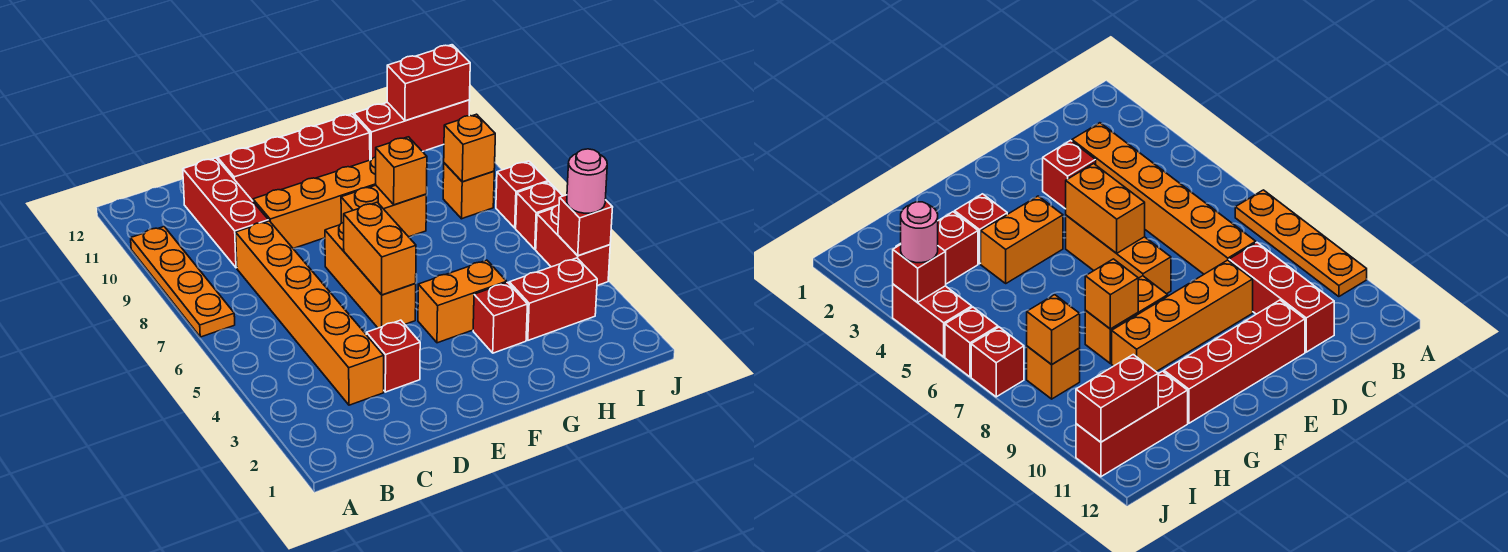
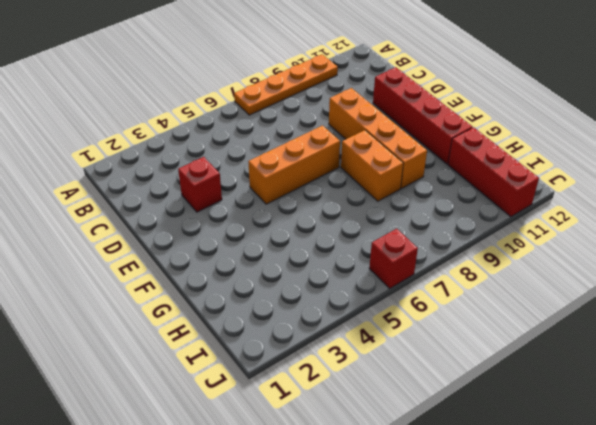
none -> orange brick C3:C8 level 1
none -> red brick C9:C11 level 1
none -> orange brick F4:G4 level 1

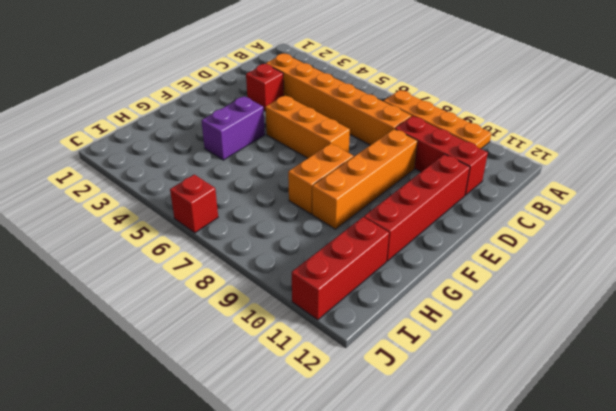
purple brick F4:G4 level 1 -> orange brick F4:G4 level 1
none -> red brick G3 level 1
none -> red brick H3:I3 level 1
none -> orange brick I8 level 1

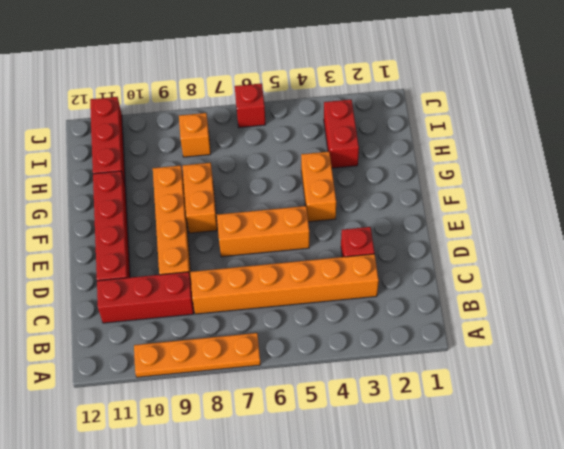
none -> red brick G3 level 1
none -> red brick J4:J5 level 1
none -> red brick J7 level 1

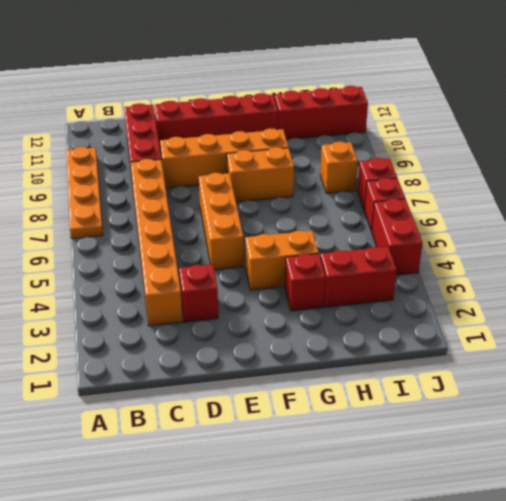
none -> orange brick E5:E6 level 2
none -> orange brick G8 level 2
none -> orange brick I8 level 2

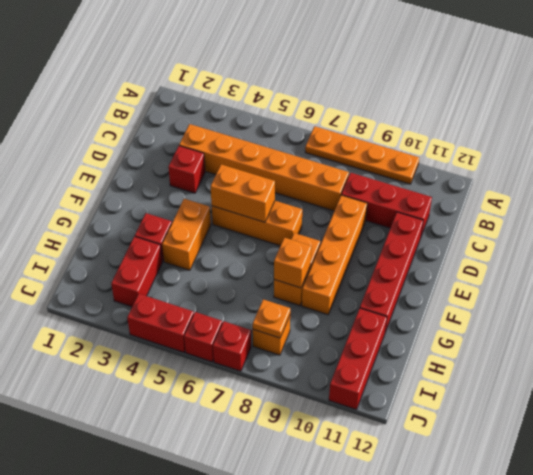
orange plate I8 level 2 -> orange brick I8 level 2
none -> red brick I11:J11 level 2
none -> red brick J4 level 2
none -> pink round brick J4 level 3

